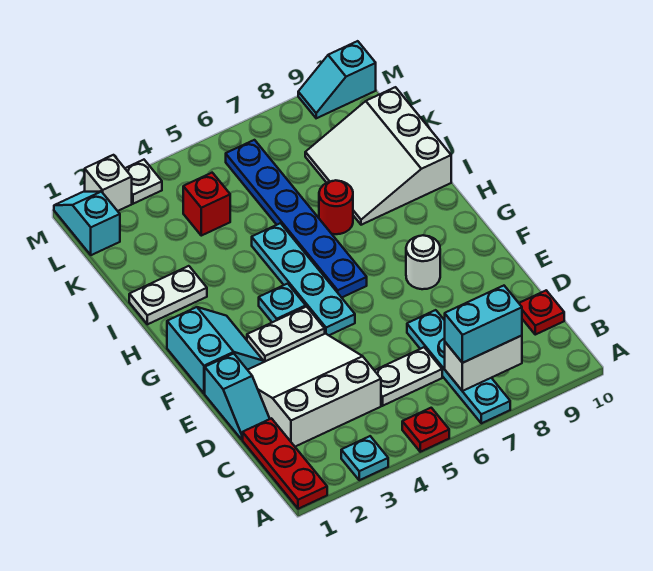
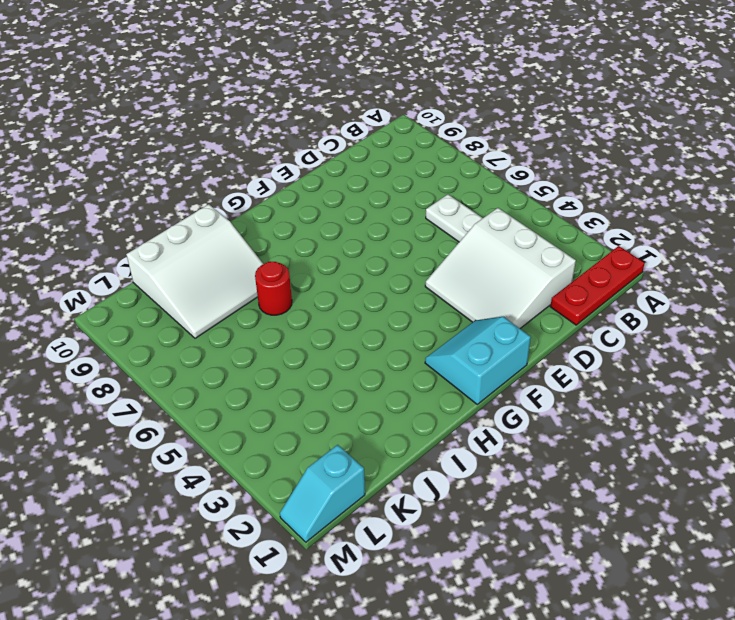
none -> cyan plate A3 level 1
none -> red plate A5 level 1
none -> cyan plate A7:D7 level 1

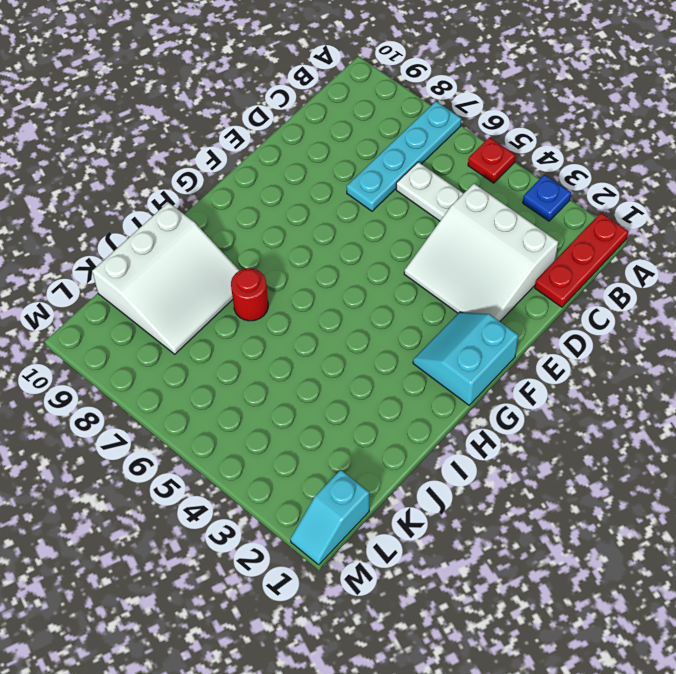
blue plate A3 level 1 -> cyan plate A3 level 1
none -> red plate C10 level 1
none -> cyan slope D1:E1 level 1 top E
none -> white plate F3:F4 level 1

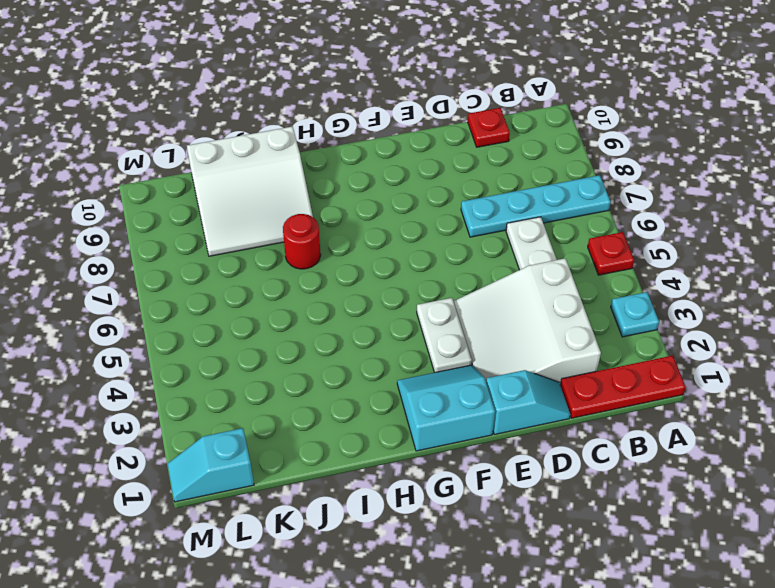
none -> cyan plate F5:I5 level 1
none -> white round brick F8 level 1
none -> cyan plate G4 level 1

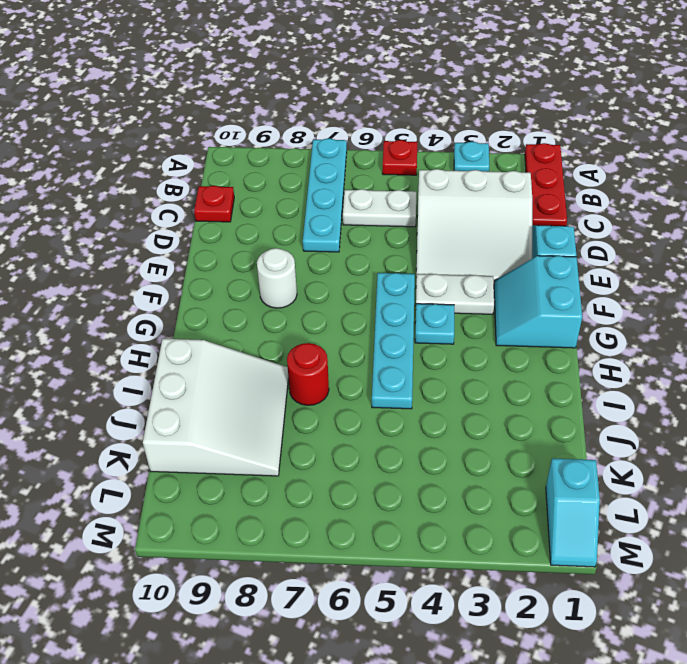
none -> blue plate G6:L6 level 1
none -> white plate I1:I2 level 1
none -> red brick K4 level 1

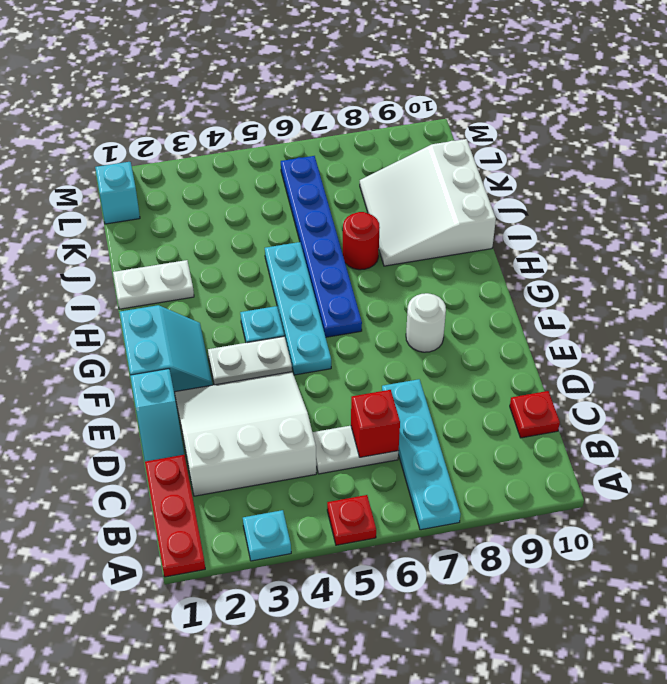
red brick C6 level 2 -> red brick K4 level 1
none -> white brick M2 level 1
none -> white plate M3 level 1
none -> cyan slope M9:M10 level 1 top 10

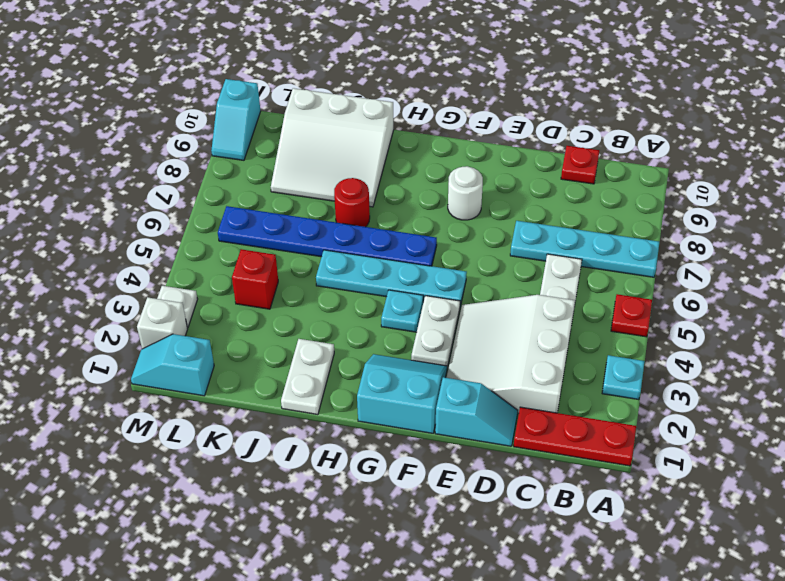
none -> white brick B7:B8 level 2
none -> cyan brick B7:B8 level 3

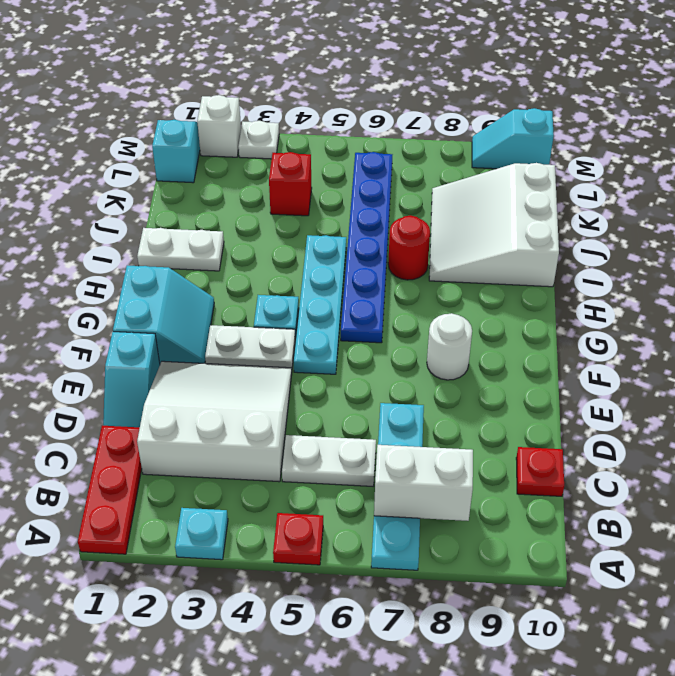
none -> cyan brick B7:B8 level 3

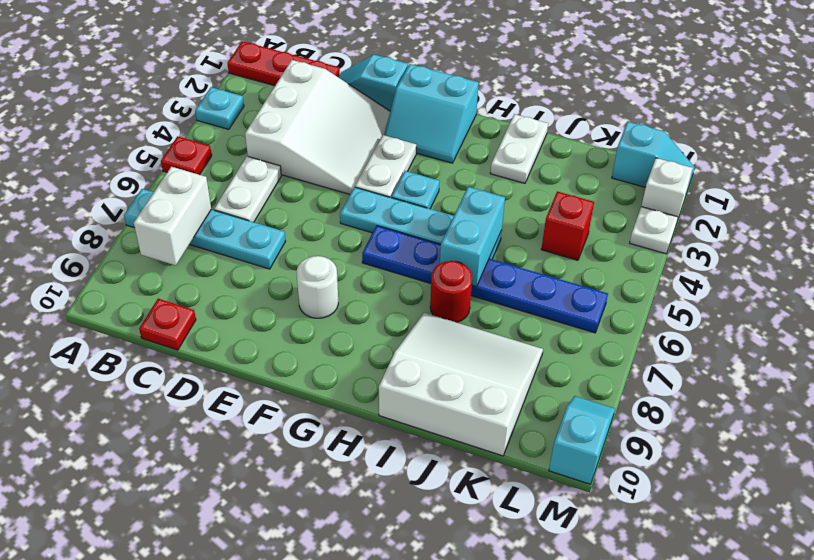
cyan brick I5:I6 level 2 -> cyan brick B7:B8 level 3

